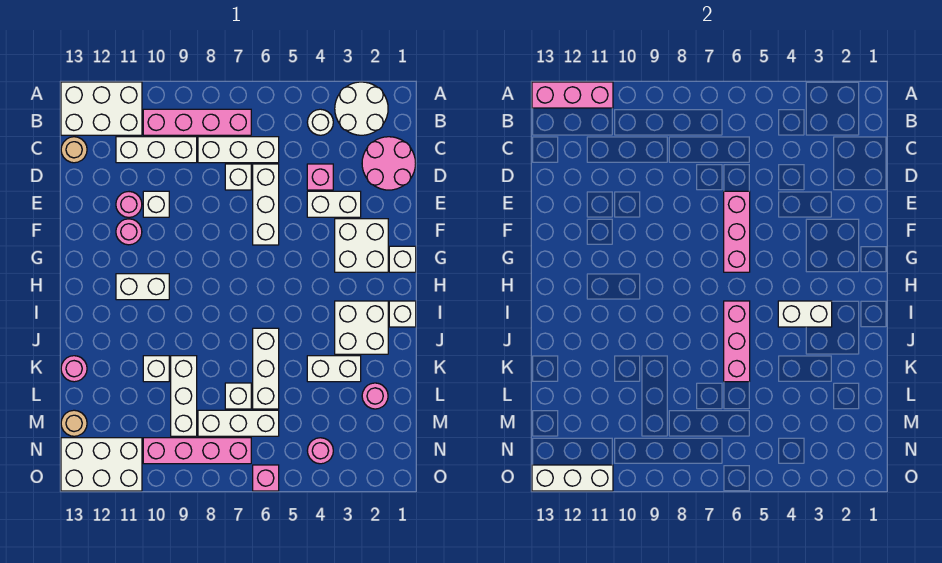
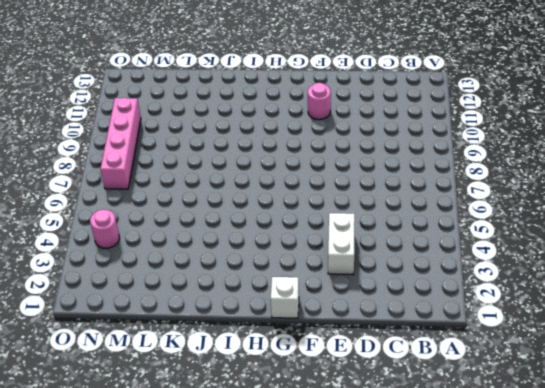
none -> white round brick A2:B3 level 1
none -> white brick A11:B13 level 1
none -> white round brick B4 level 1
none -> pink brick B7:B10 level 1

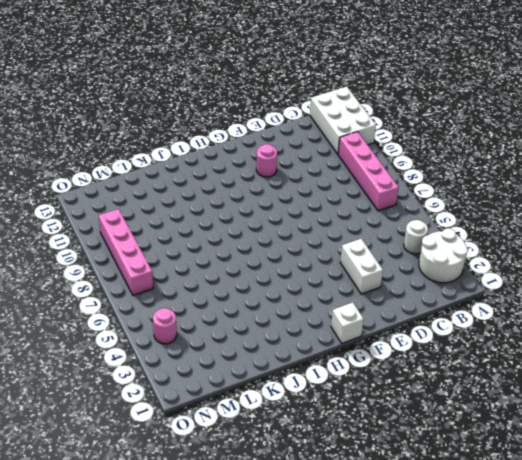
none -> pink round brick C1:D2 level 1
none -> white brick C6:C8 level 1
none -> white brick C9:C11 level 1
none -> tan round brick C13 level 1

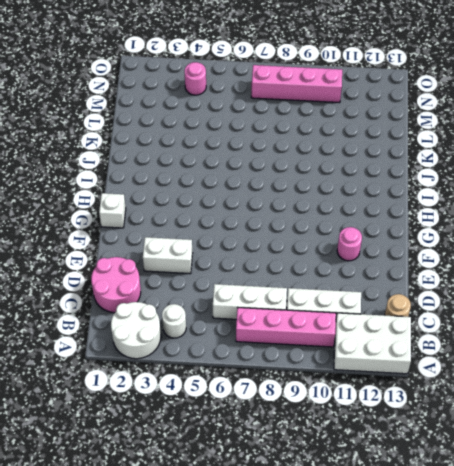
none -> pink brick D4 level 1
none -> white brick D6:F6 level 1
none -> white brick D7 level 1
none -> white brick E10 level 1

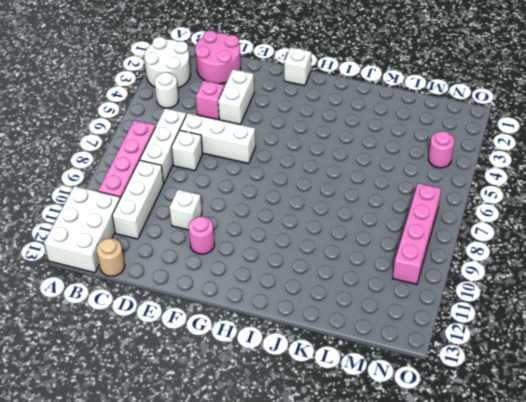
none -> pink round brick E11 level 1
none -> white brick F2:G3 level 1
none -> white brick H10:H11 level 1
none -> white brick I1 level 1

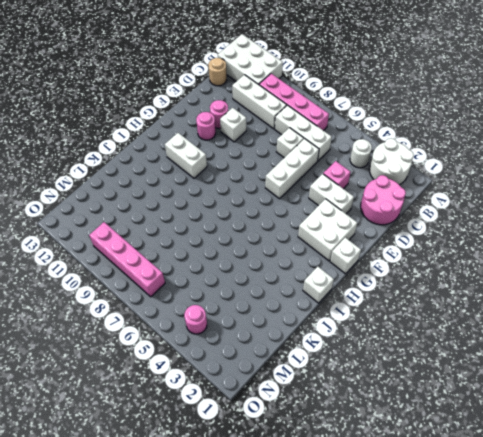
none -> white brick I2:J3 level 1
none -> white brick J6:L6 level 1
none -> white brick K3:K4 level 1
none -> white brick K9:M9 level 1

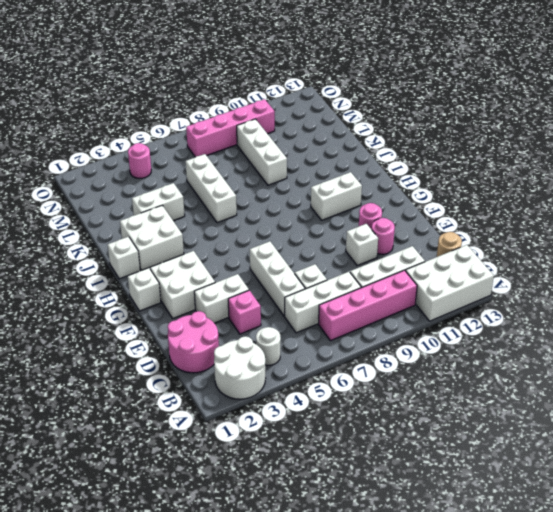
none -> white brick K10 level 1
none -> pink round brick K13 level 1
none -> pink round brick L2 level 1
none -> white brick L7 level 1

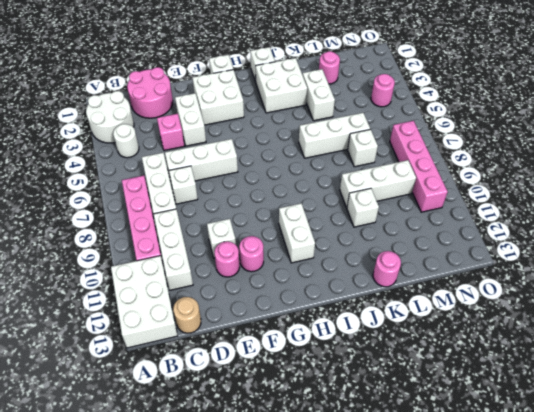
none -> white brick M6:M8 level 1
none -> tan round brick M13 level 1
none -> white brick N11:O13 level 1
none -> pink brick O6 level 1

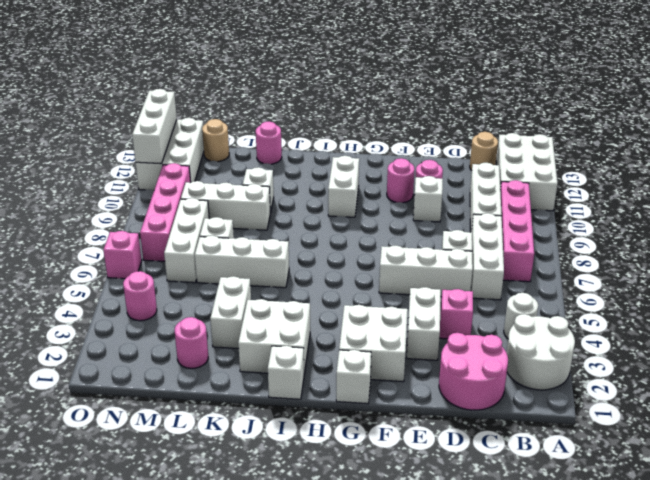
none -> pink brick A11:A13 level 2
none -> pink brick E6:G6 level 2
none -> white brick I3:I4 level 2
none -> pink brick I6:K6 level 2

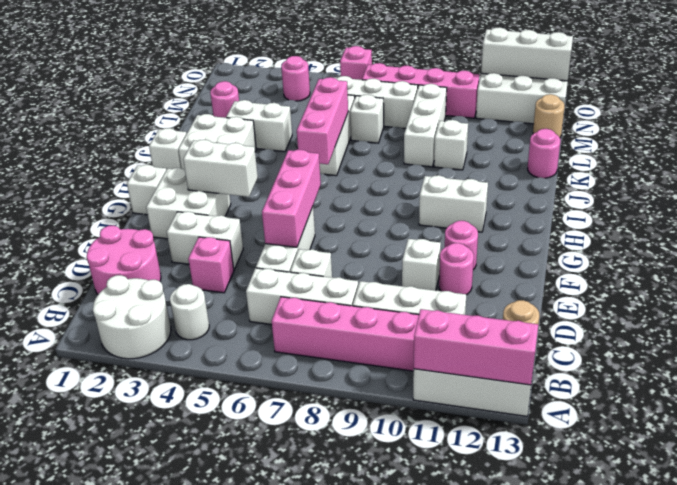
white brick G3:G4 level 2 -> white brick I3:I4 level 2

